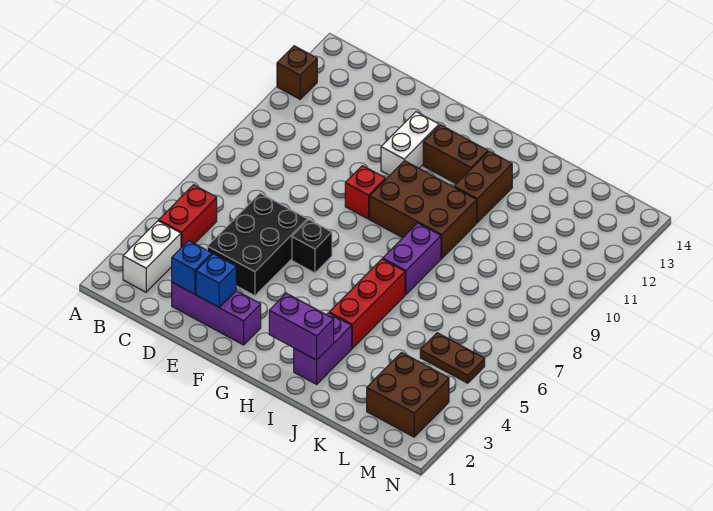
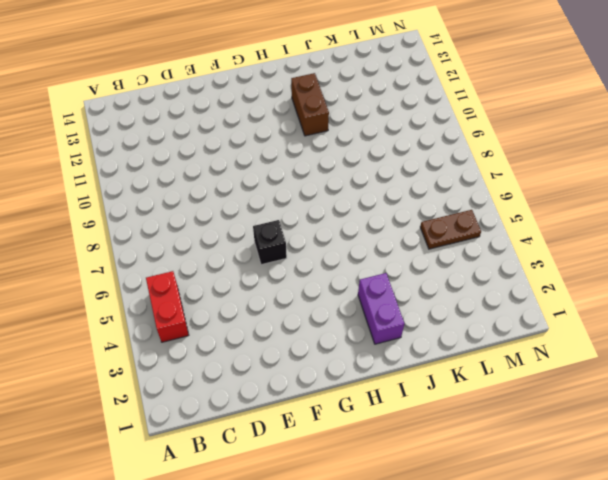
none -> brown brick A12 level 1
none -> white brick B2:B3 level 1
none -> purple brick D2:F2 level 1

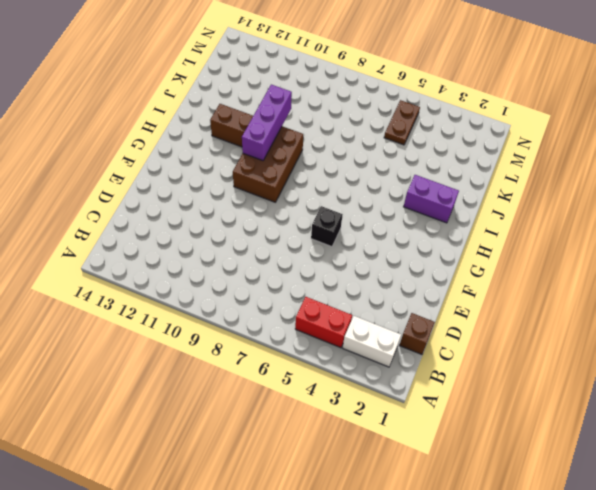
brown brick C1 level 1 -> brown brick A12 level 1
purple brick H10:J10 level 2 -> purple brick D2:F2 level 1
none -> black brick D4:E6 level 1
none -> red brick F9 level 1
none -> white brick F11:F12 level 1

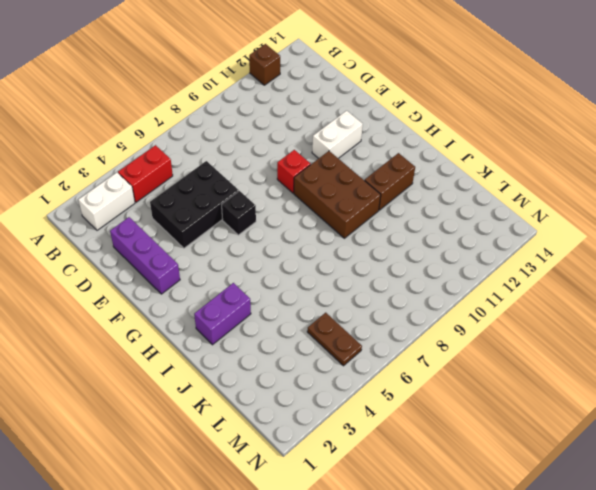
none -> brown brick G12:H12 level 1
none -> red brick I4:I6 level 1
none -> purple brick I7:I8 level 1

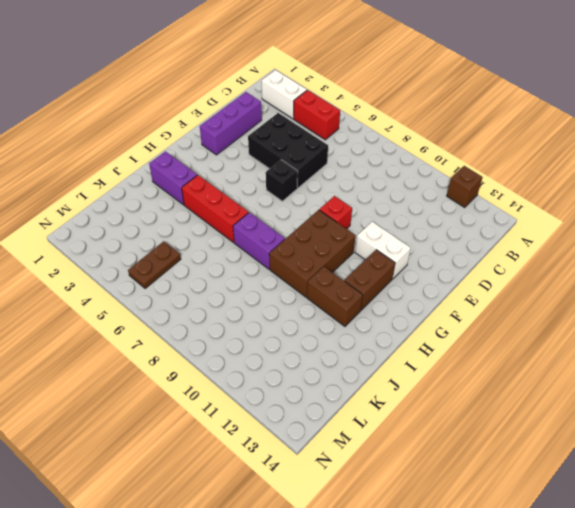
none -> brown brick L2:M3 level 1
none -> blue brick D2 level 2
none -> blue brick E2 level 2

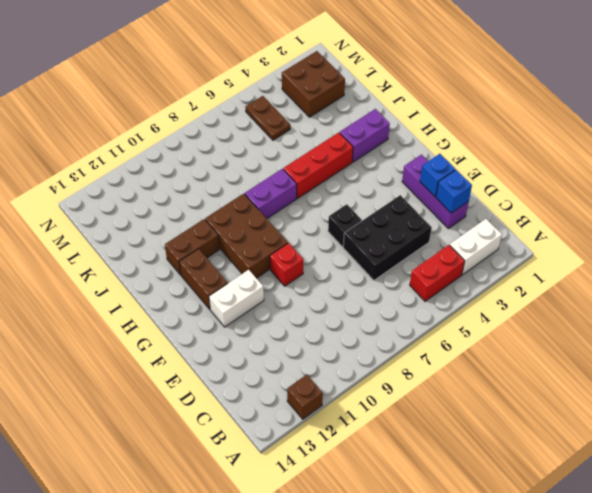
none -> purple brick H2:I2 level 2

